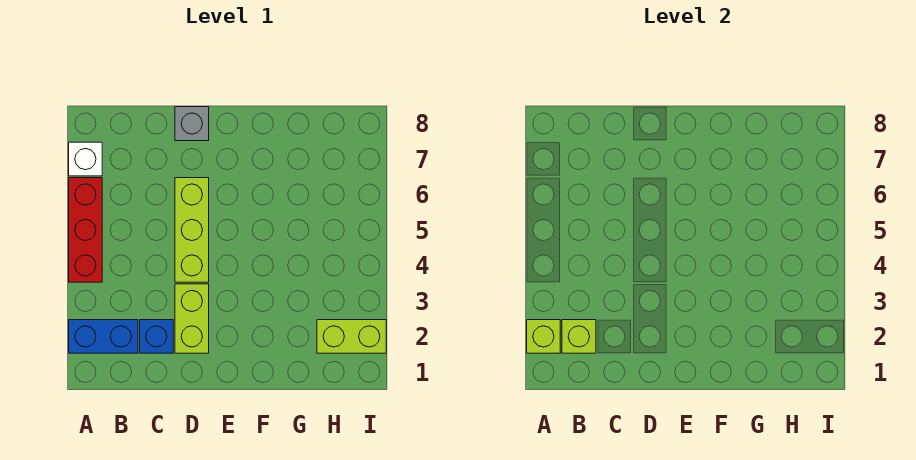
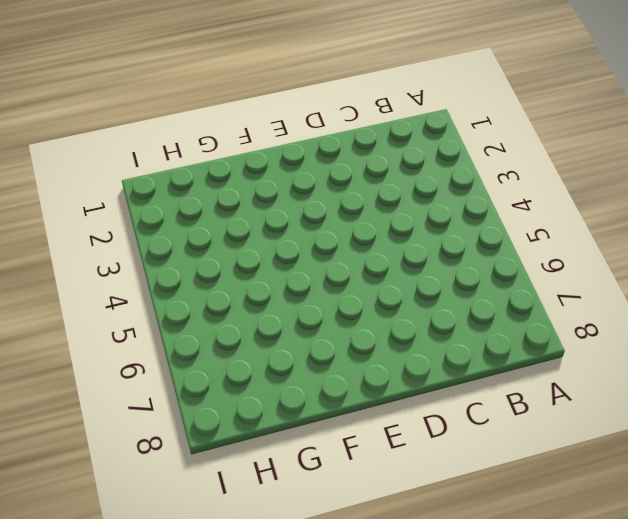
none -> blue brick A2:B2 level 1
none -> red brick A4:A6 level 1

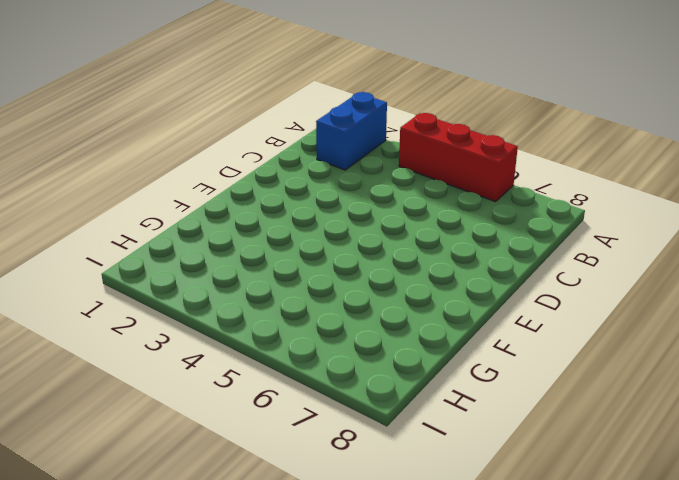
none -> white brick A7 level 1
none -> blue brick C2 level 1

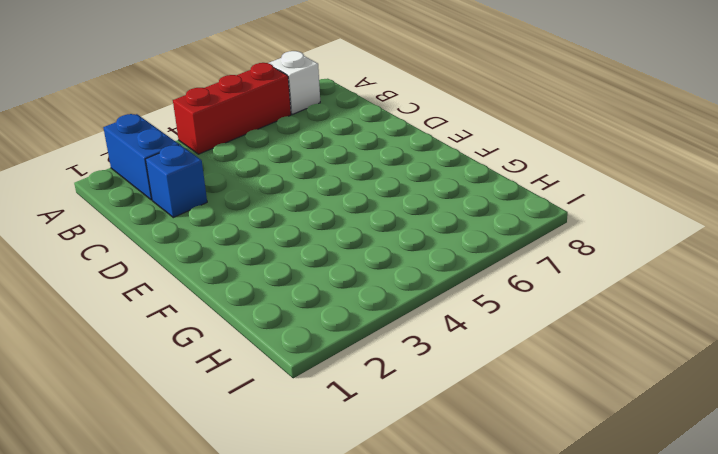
none -> lime brick D2:D3 level 1
none -> lime brick D4:D6 level 1

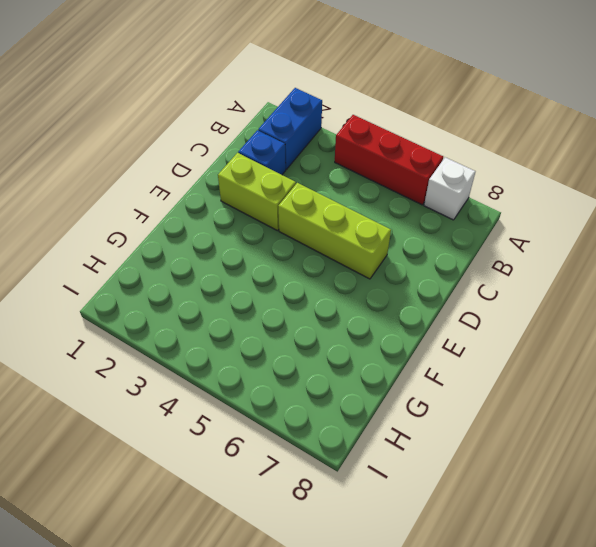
none -> grey brick D8 level 1
none -> lime brick H2:I2 level 1

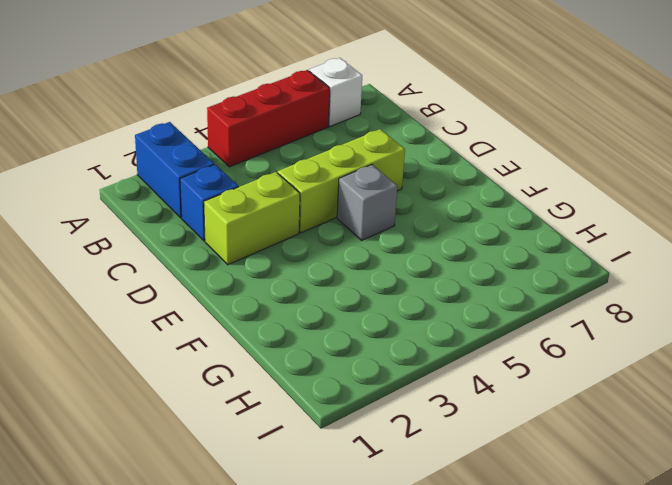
grey brick E5 level 1 -> grey brick D8 level 1
none -> lime brick H2:I2 level 1
none -> lime brick A2 level 2

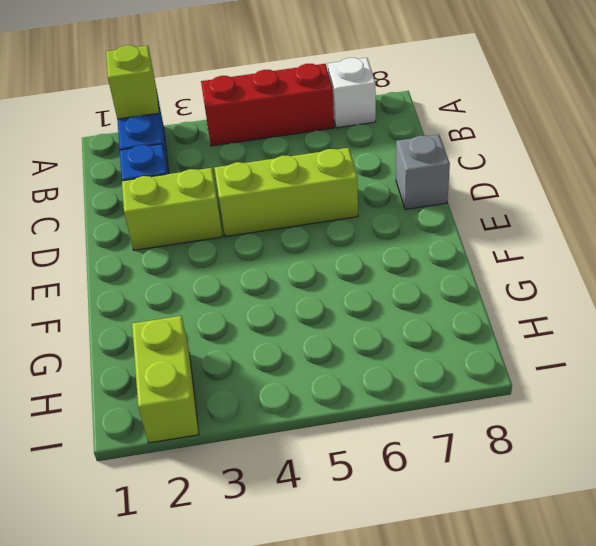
none -> lime brick B2 level 2

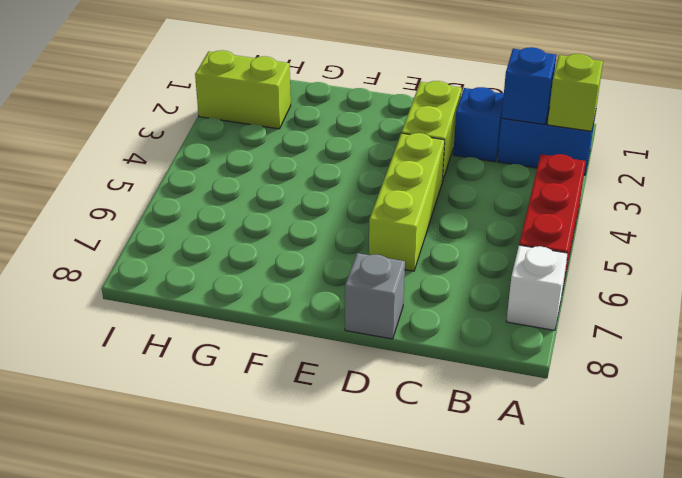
blue brick B2 level 2 -> lime brick B2 level 2

